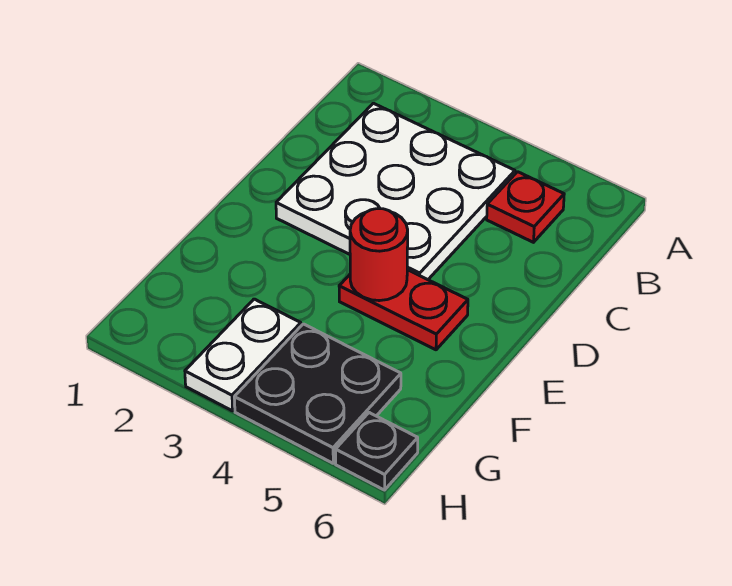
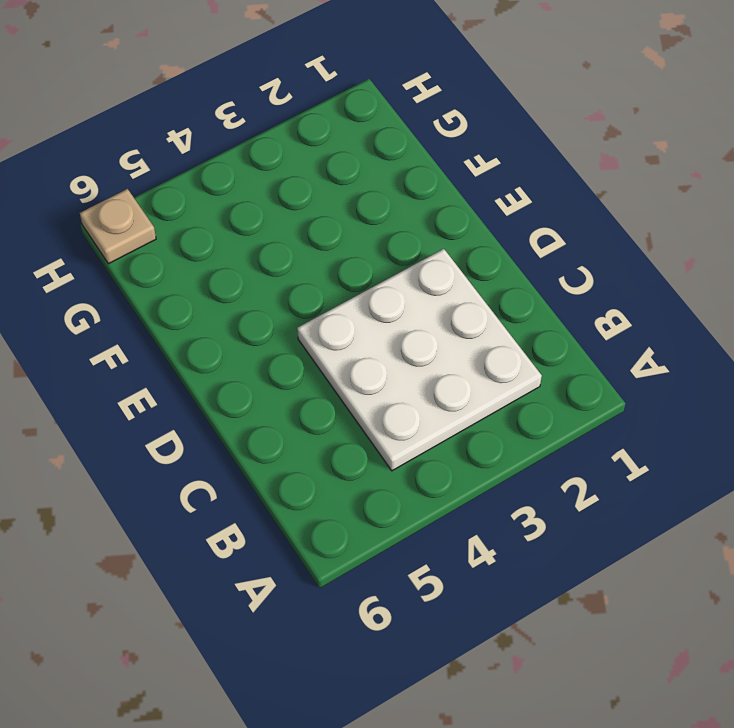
tan plate H6 level 1 -> black plate H6 level 1
none -> red plate B5 level 1
none -> red plate E4:E5 level 1

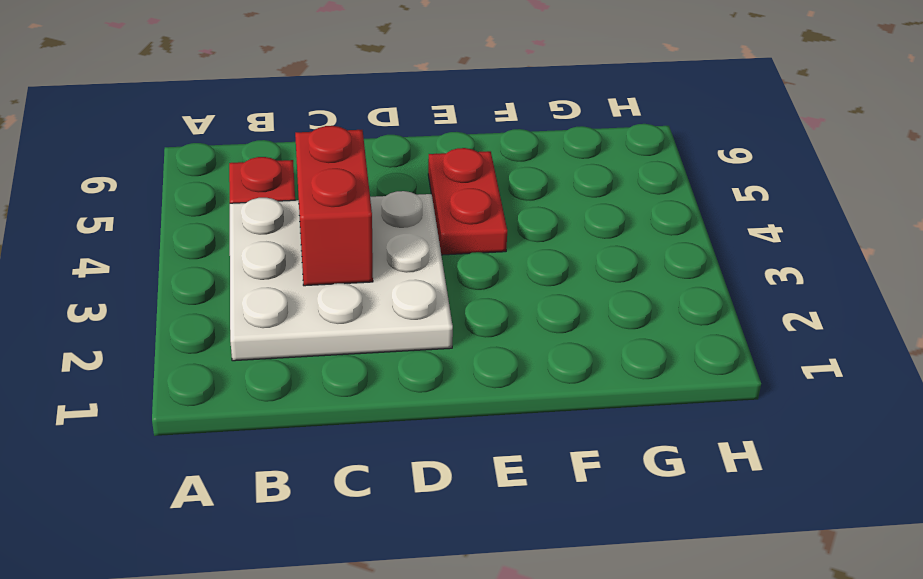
red brick C3:C4 level 2 -> none
none -> white plate G3:H3 level 1
none -> black plate G4:H5 level 1

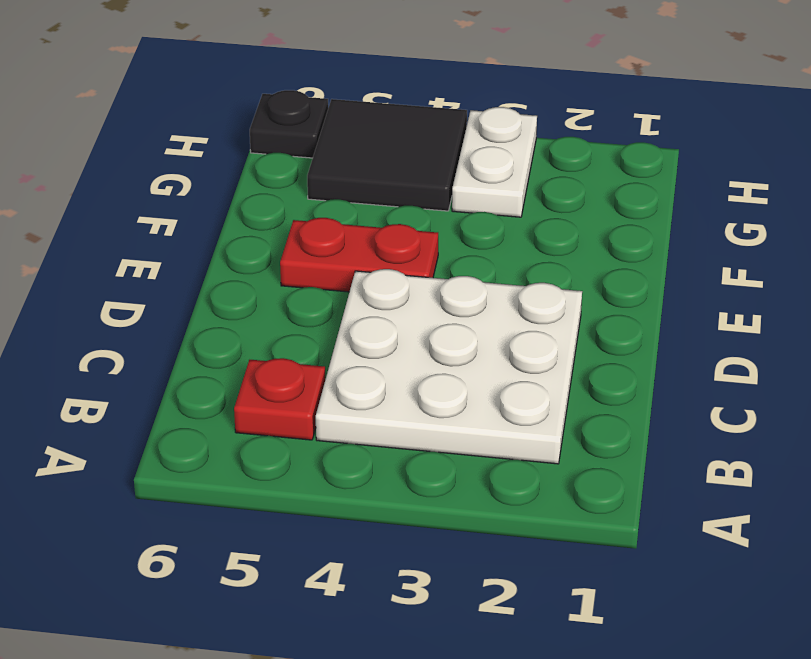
black tile G4:H5 level 1 -> black plate G4:H5 level 1
none -> red round brick E4 level 2

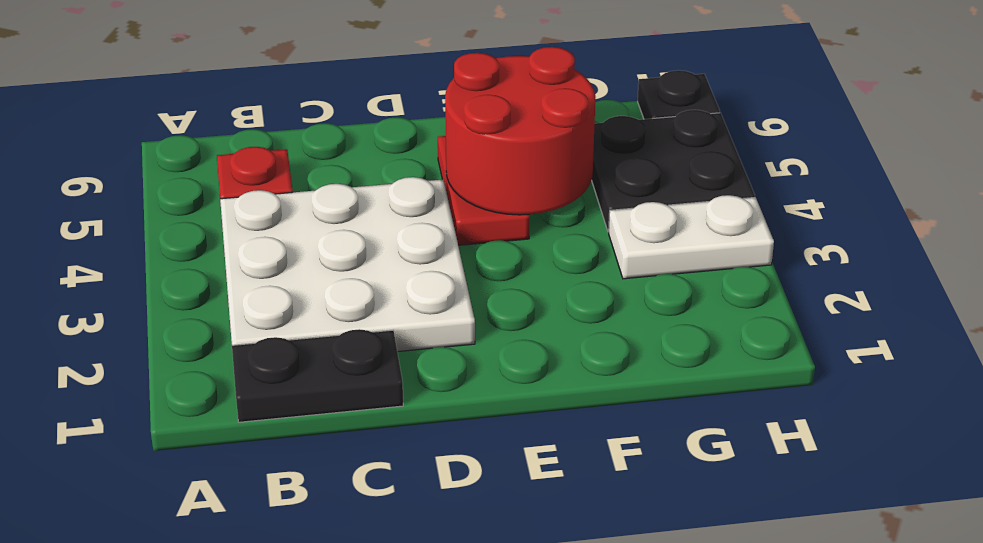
black plate B1:C1 level 1 -> none
red round brick E4:F5 level 2 -> red round brick E4 level 2

